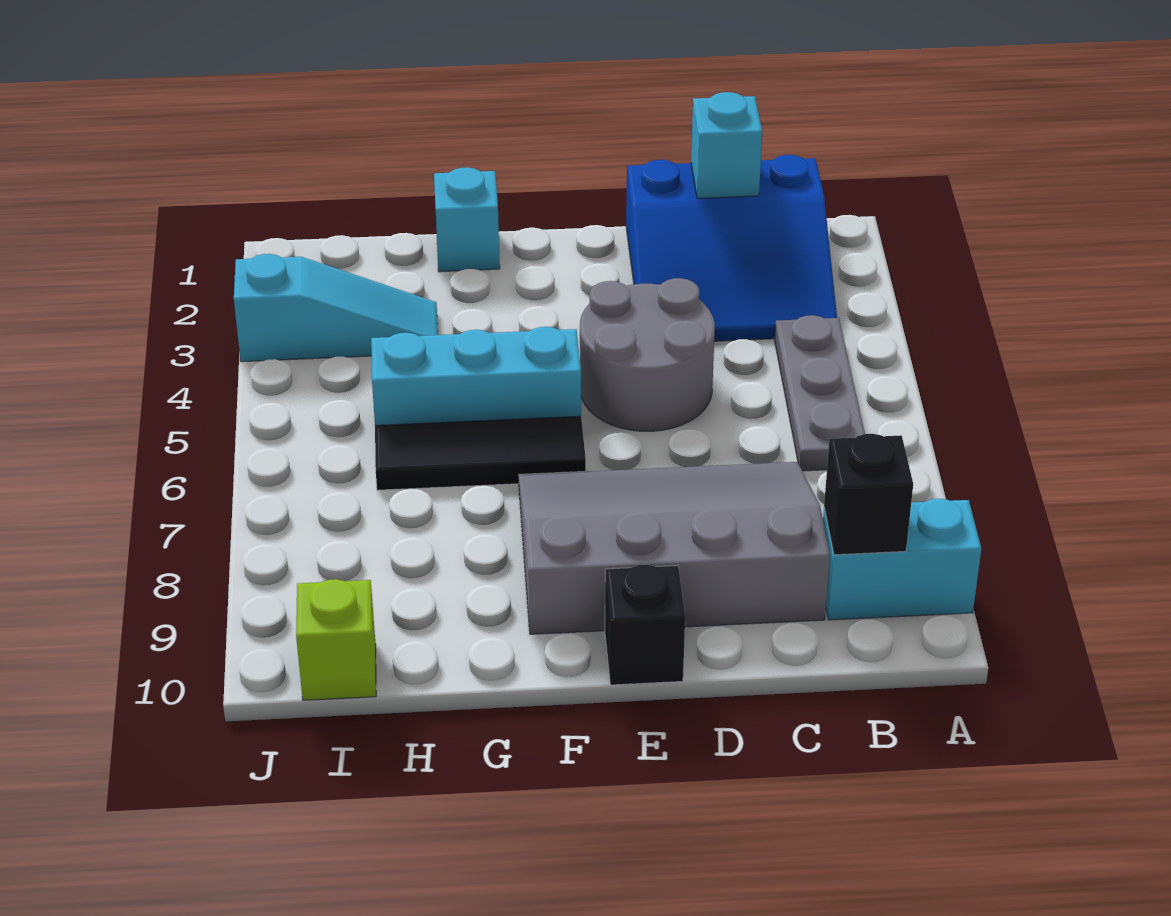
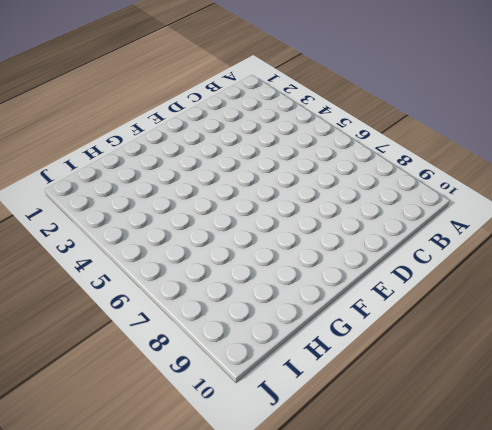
none -> cyan brick A9:B9 level 1
none -> blue slope B1:D3 level 1 top 1
none -> grey plate B4:B6 level 1

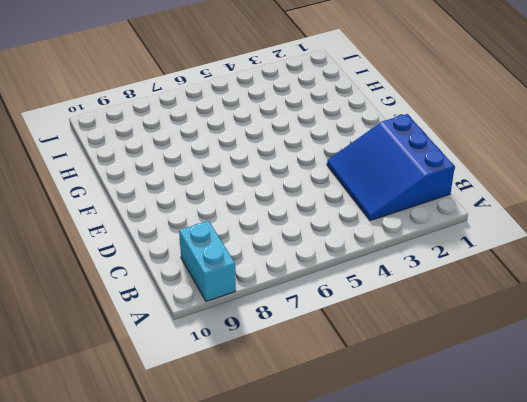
none -> grey plate B4:B6 level 1
none -> grey slope C7:F9 level 1 top 9
none -> grey round brick D4:E5 level 1

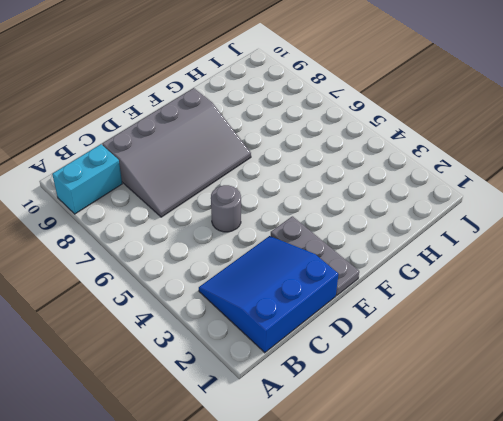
grey round brick D5 level 1 -> grey round brick D4:E5 level 1
grey plate E1:E3 level 1 -> grey plate B4:B6 level 1
none -> black brick E10 level 1
none -> cyan brick F5:H5 level 1
none -> black tile F6:H6 level 1

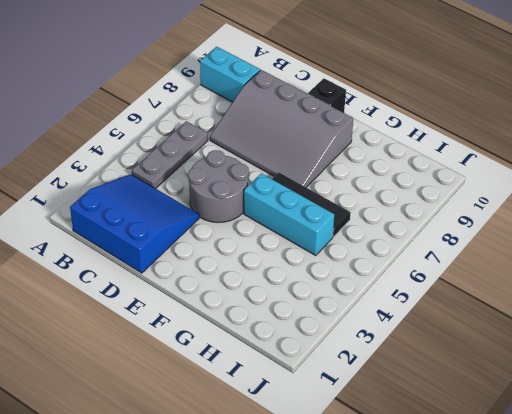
none -> cyan brick G1 level 1
none -> cyan slope H3:J3 level 1 top J
none -> lime brick I10 level 1

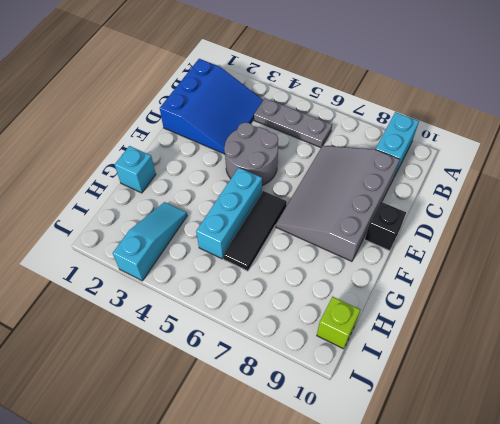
none -> black brick B9 level 2
none -> cyan brick C1 level 2

